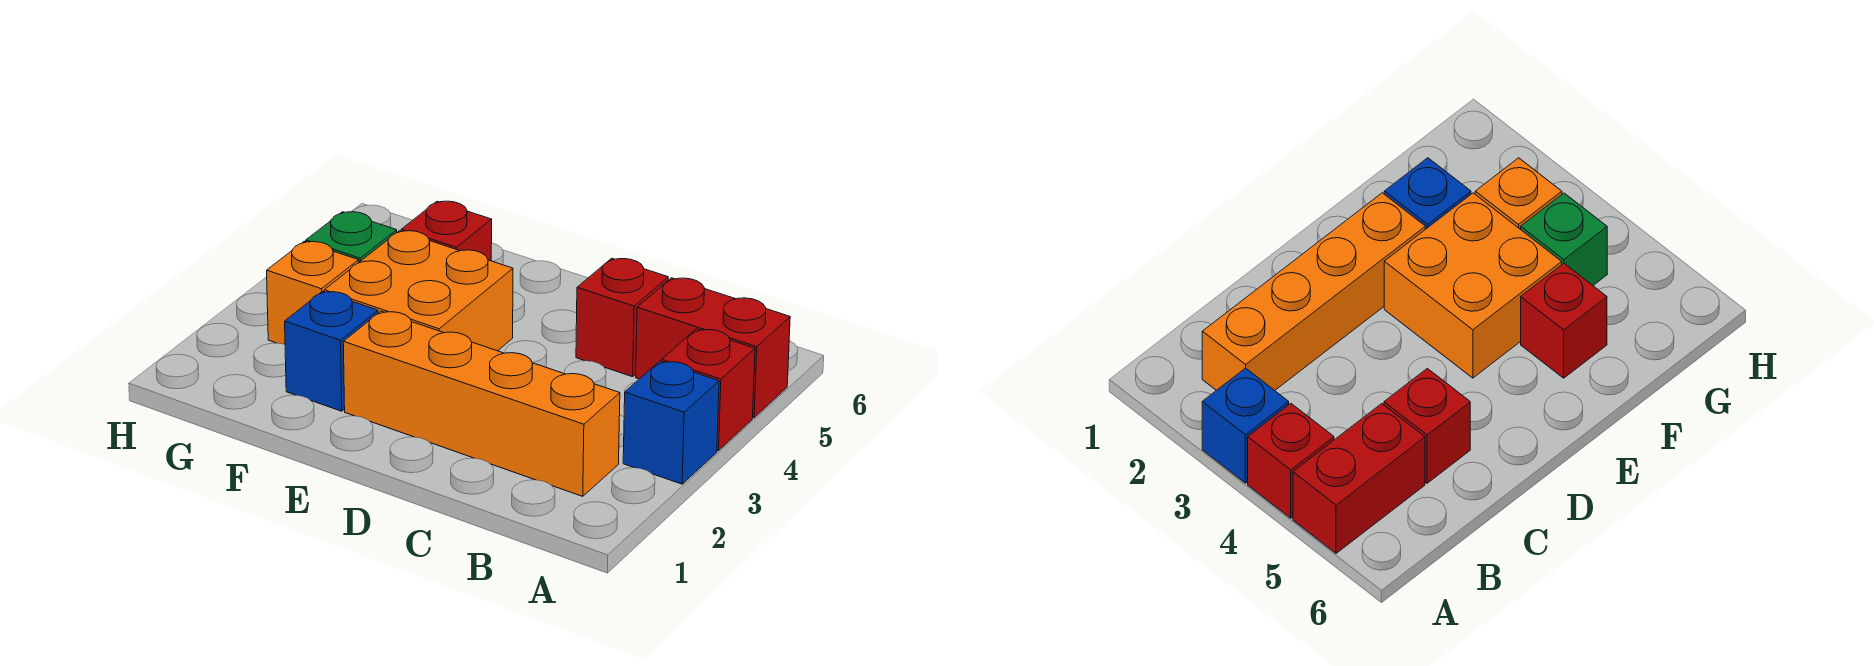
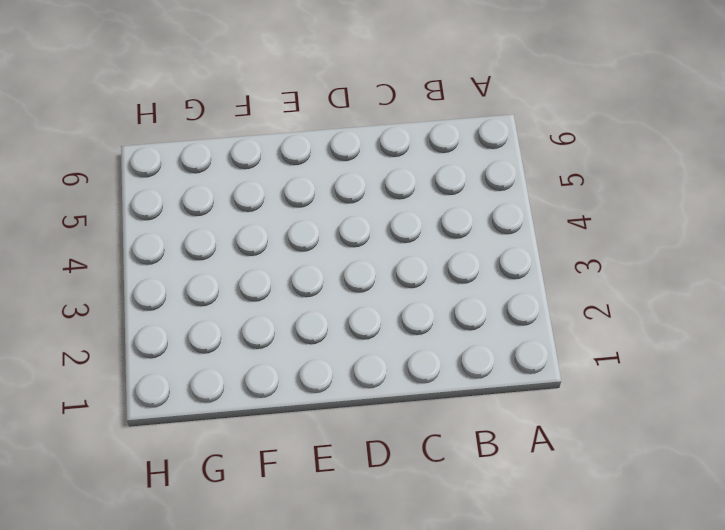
none -> blue brick A3 level 1
none -> red brick A4 level 1

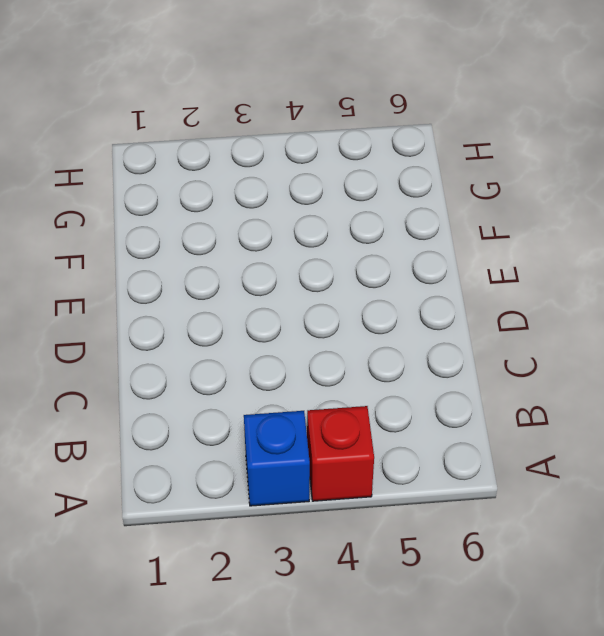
none -> red brick A5:B5 level 1
none -> orange brick B2:E2 level 1

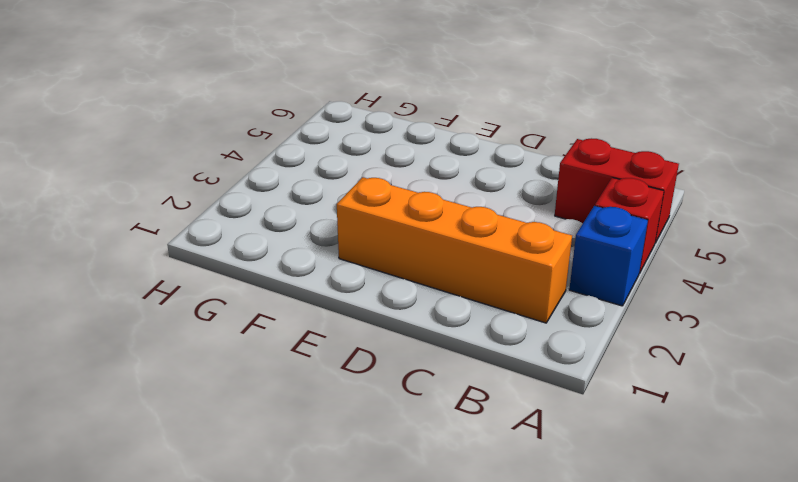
none -> red brick C5 level 1
none -> orange brick E3:F4 level 1

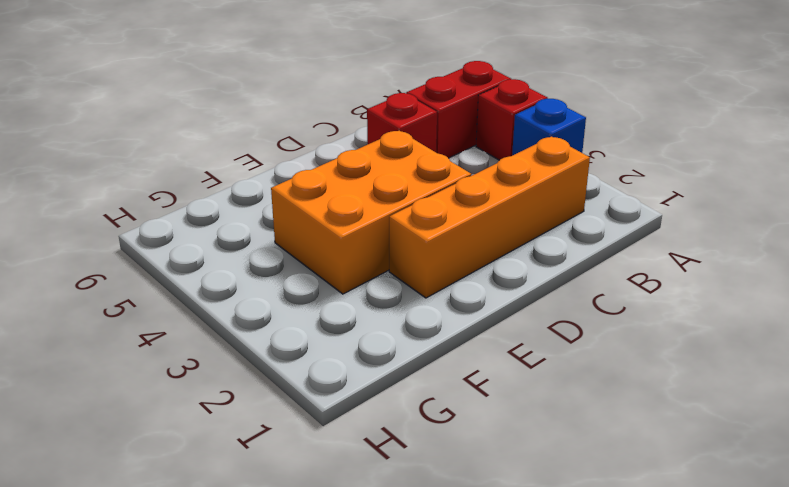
orange brick D3:F4 level 1 -> orange brick E3:F4 level 1
none -> blue brick F2 level 1
none -> red brick F5 level 1

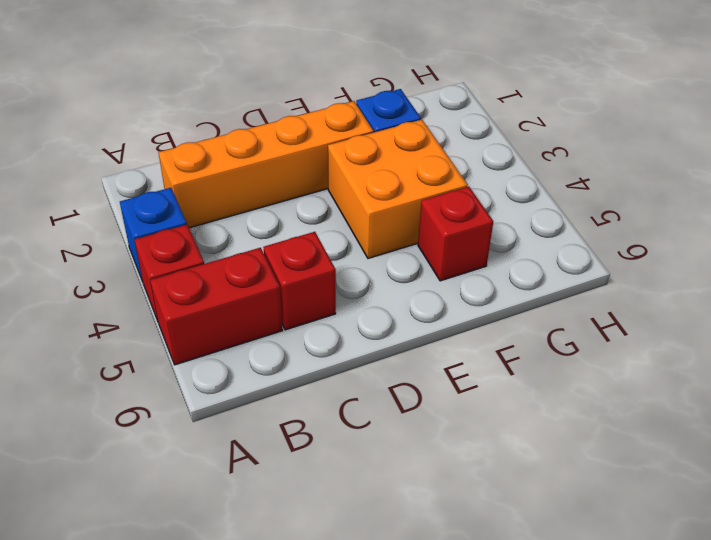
none -> orange brick G3 level 1
none -> green brick G4 level 1

